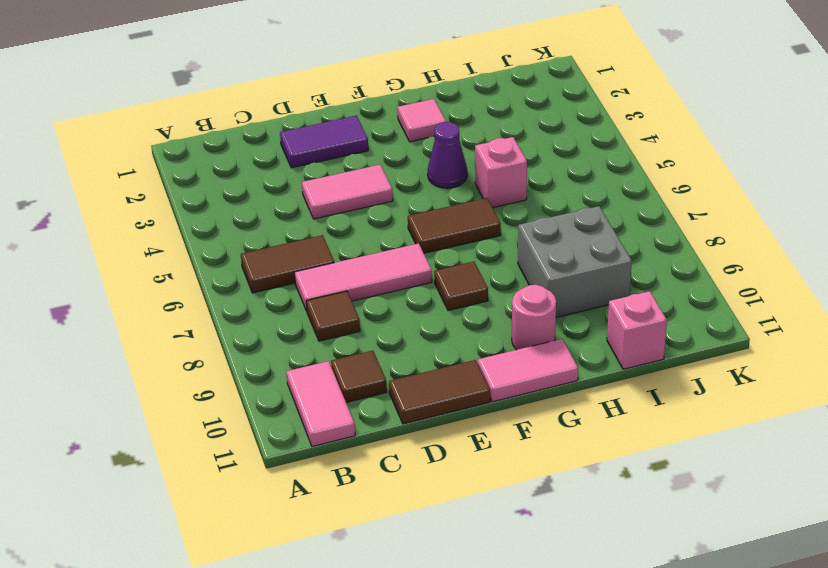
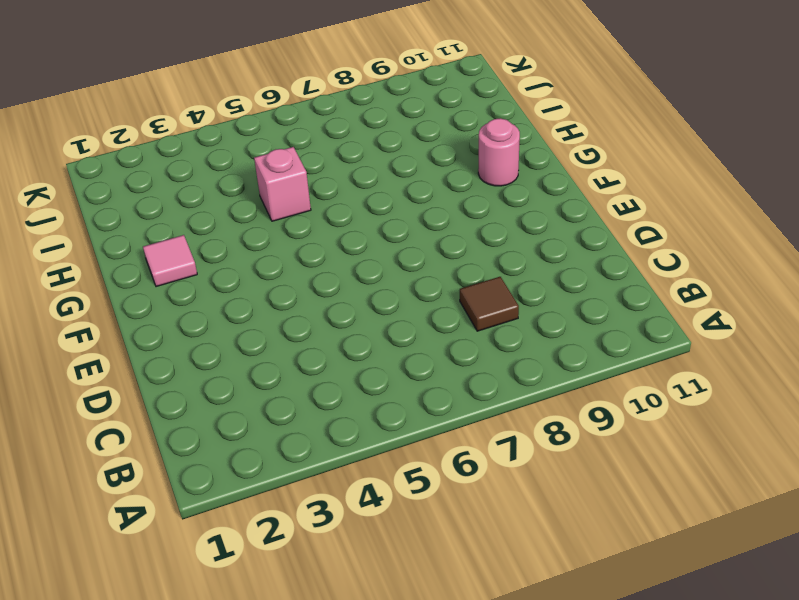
none -> brown tile B6:C6 level 1
none -> pink tile B10:B11 level 1
none -> pink tile C7:E7 level 1

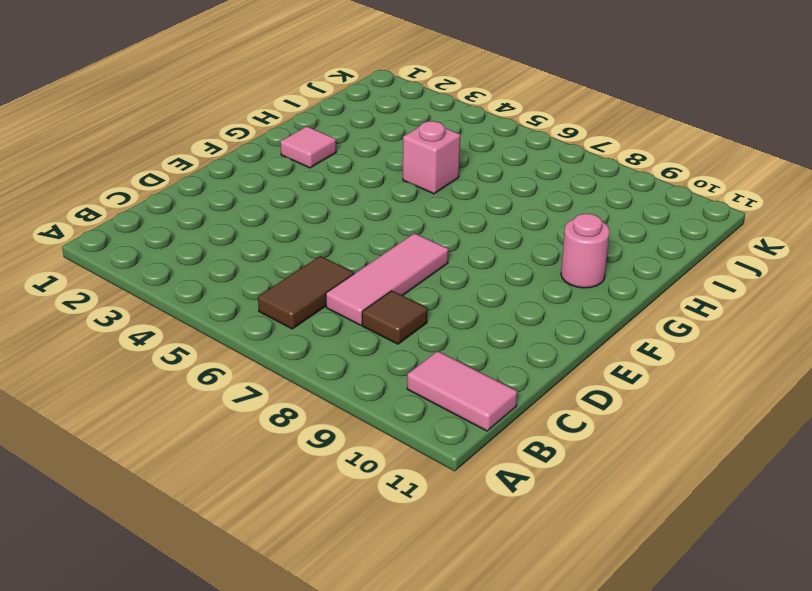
none -> brown tile C10 level 1
none -> purple tile D2:E2 level 1
none -> pink tile D4:E4 level 1

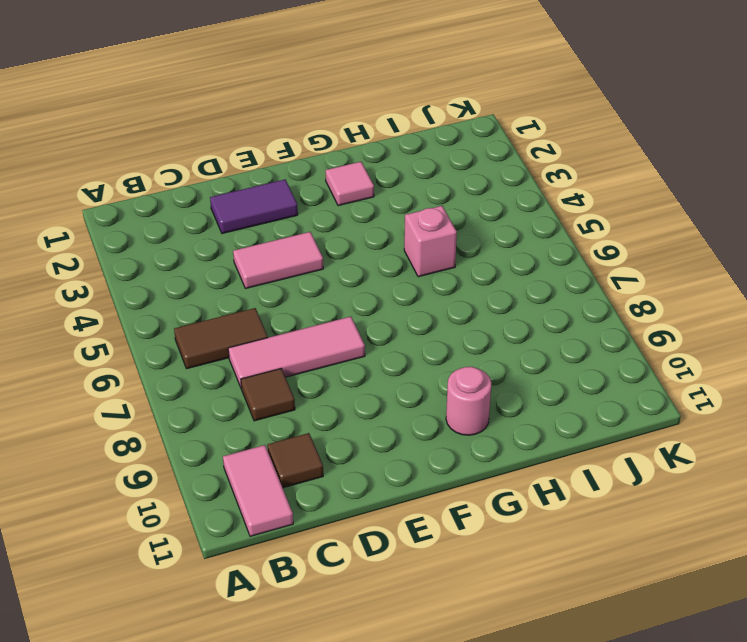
none -> brown tile D11:E11 level 1
none -> brown tile F6:G6 level 1
none -> brown tile F8 level 1

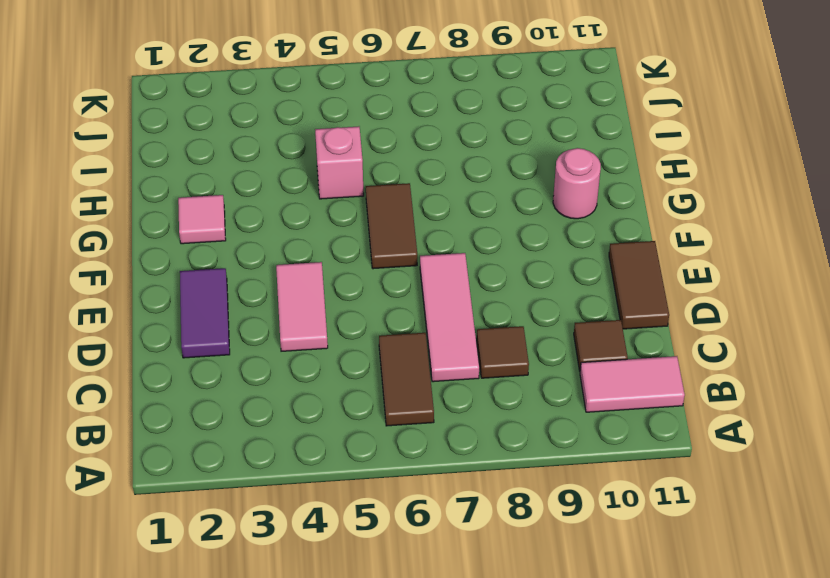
none -> brown tile F8 level 1
none -> pink tile F11:G11 level 1
none -> purple cone G4 level 1

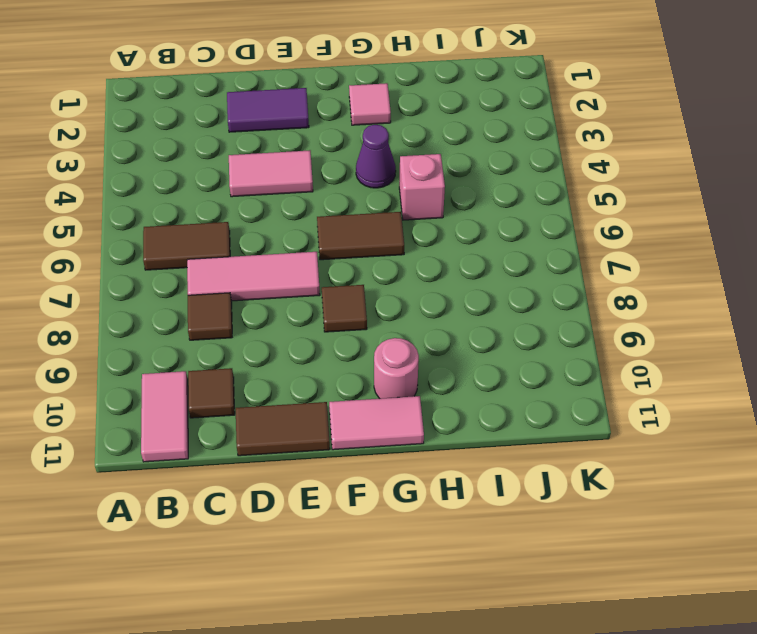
none -> grey brick H8:I9 level 1
none -> pink brick I11 level 1

